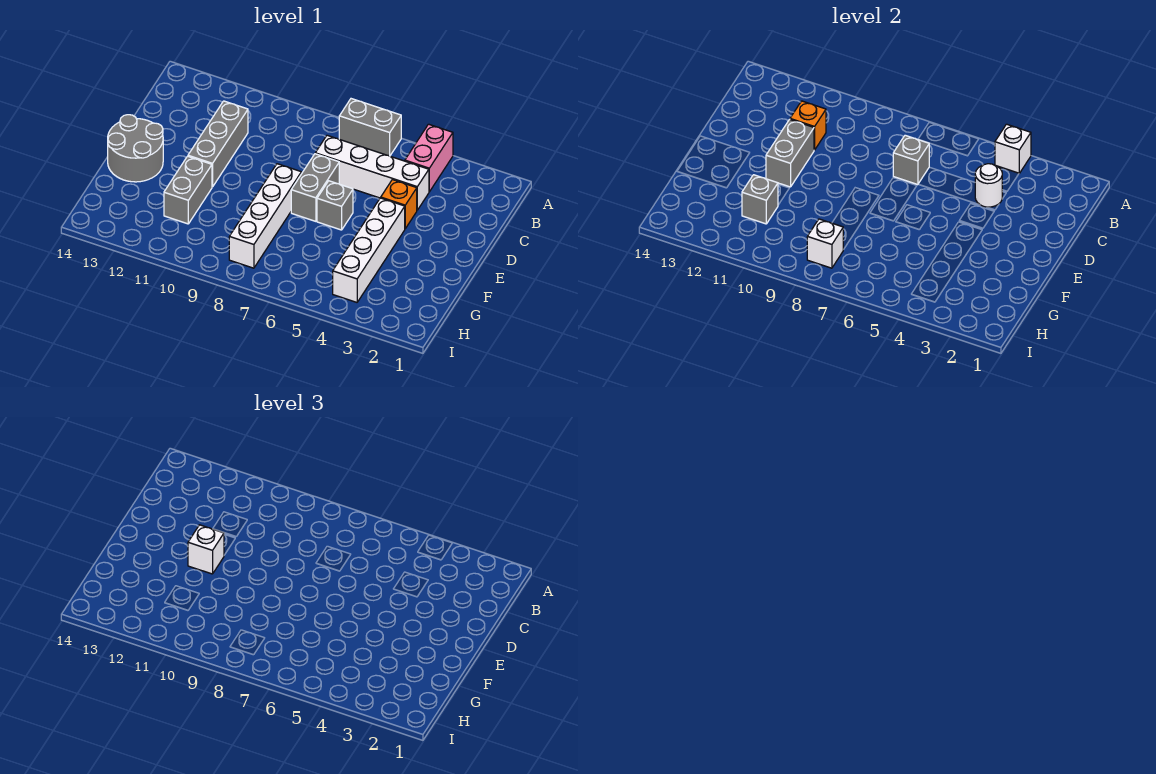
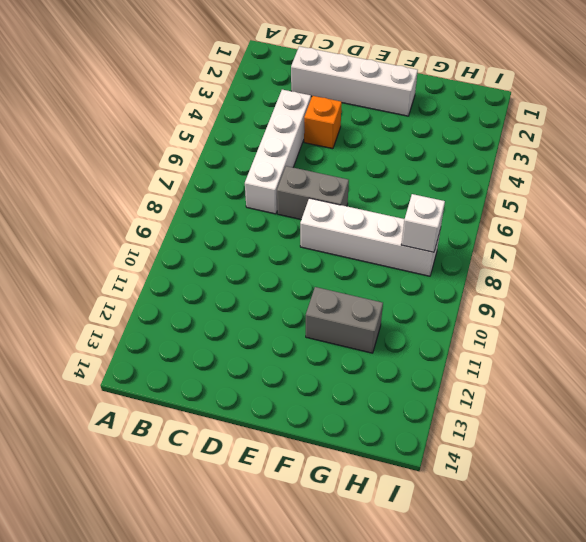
white brick C2:F2 level 1 -> white brick E4:H4 level 1
none -> pink brick A4:B4 level 1
none -> grey brick A6:A7 level 1
none -> grey brick C11:E11 level 1

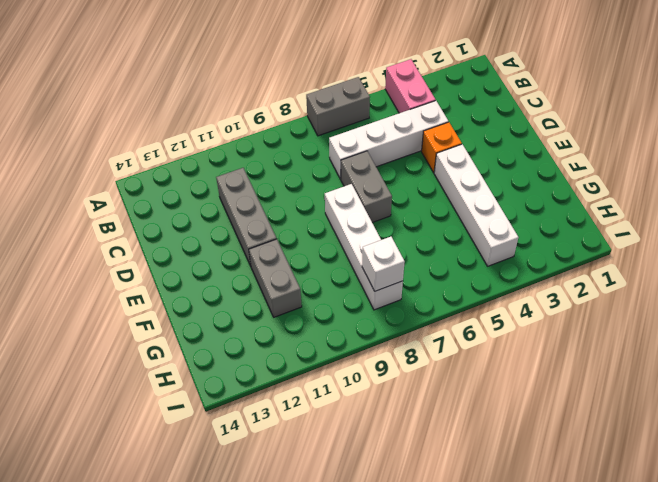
none -> grey brick E6 level 1
none -> grey round brick E13:F14 level 1
none -> white brick A4 level 2

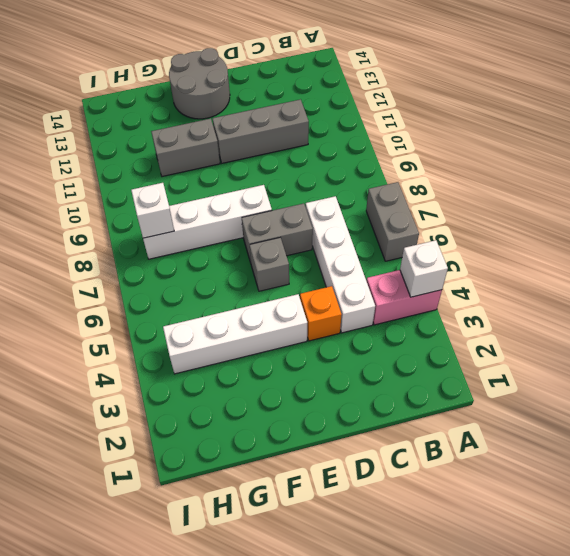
none -> white round brick C4 level 2
none -> grey brick C7 level 2
none -> orange brick C11 level 2

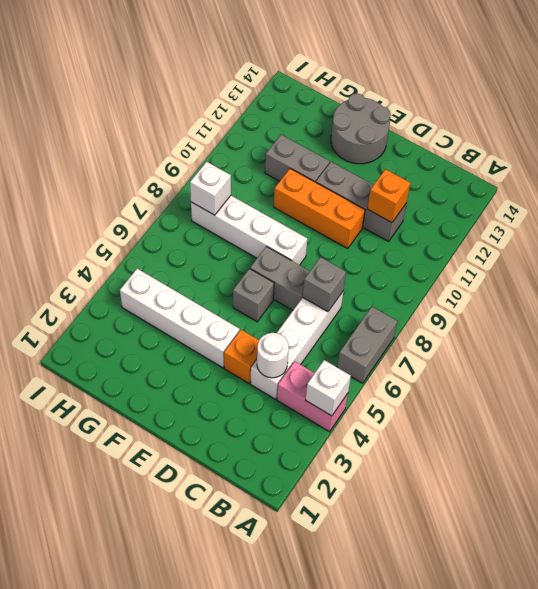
orange brick D10:F10 level 1 -> none
none -> grey brick D11:E11 level 2
none -> grey brick G11 level 2
none -> white brick E11 level 3

